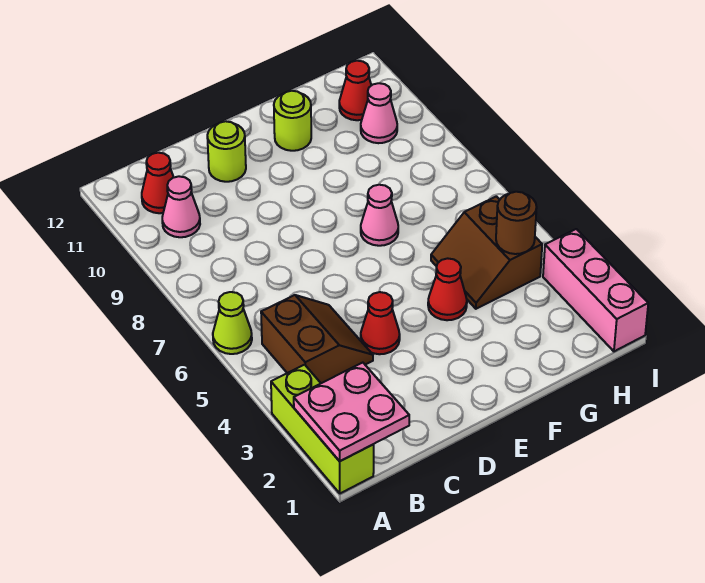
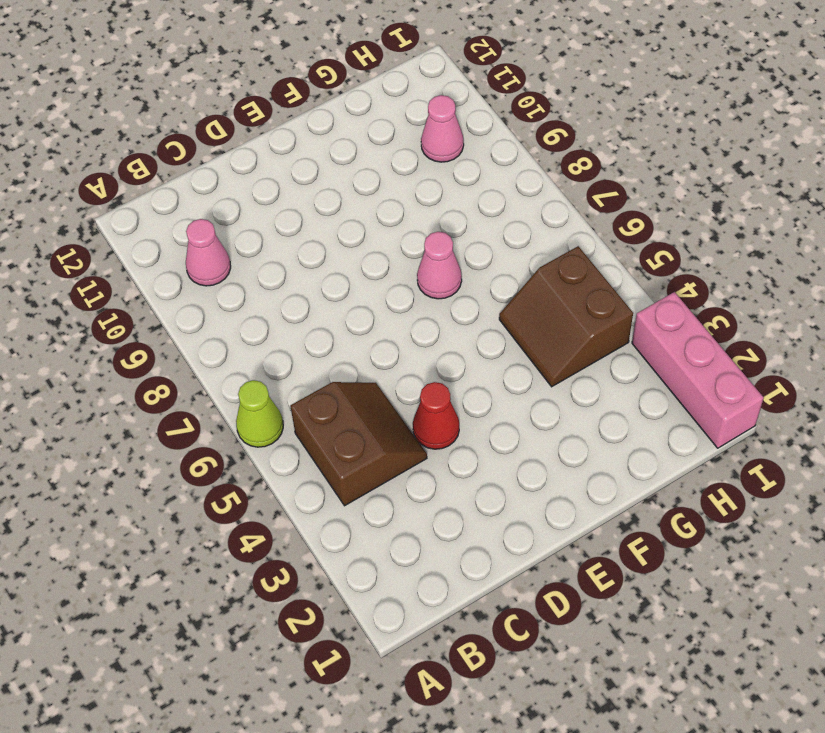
none -> lime brick A1:A3 level 1
none -> red cone B11 level 1
none -> lime round brick D11 level 1

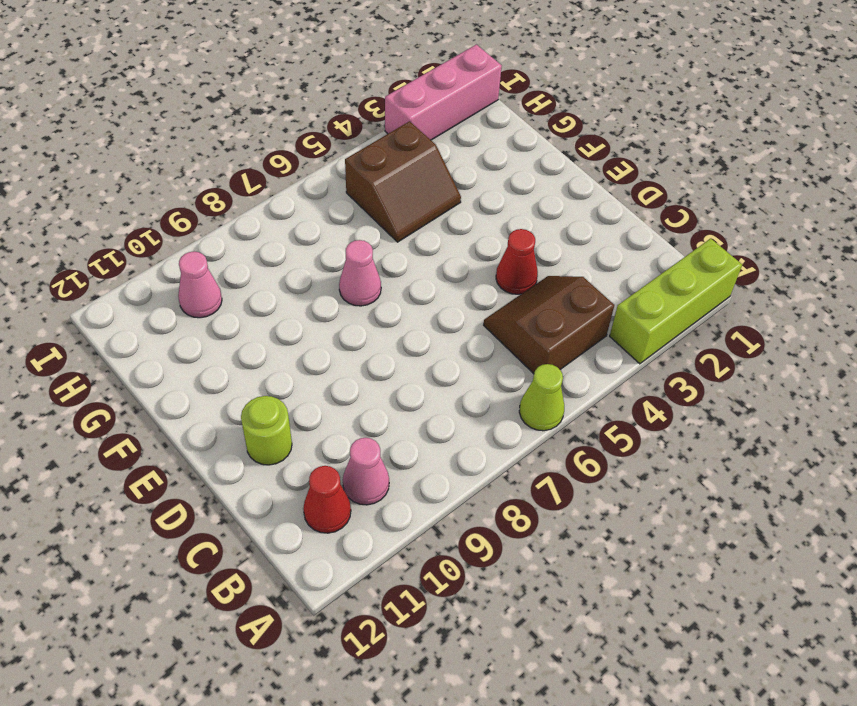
none -> red cone F4 level 1
none -> lime round brick F11 level 1
none -> red cone H11 level 1

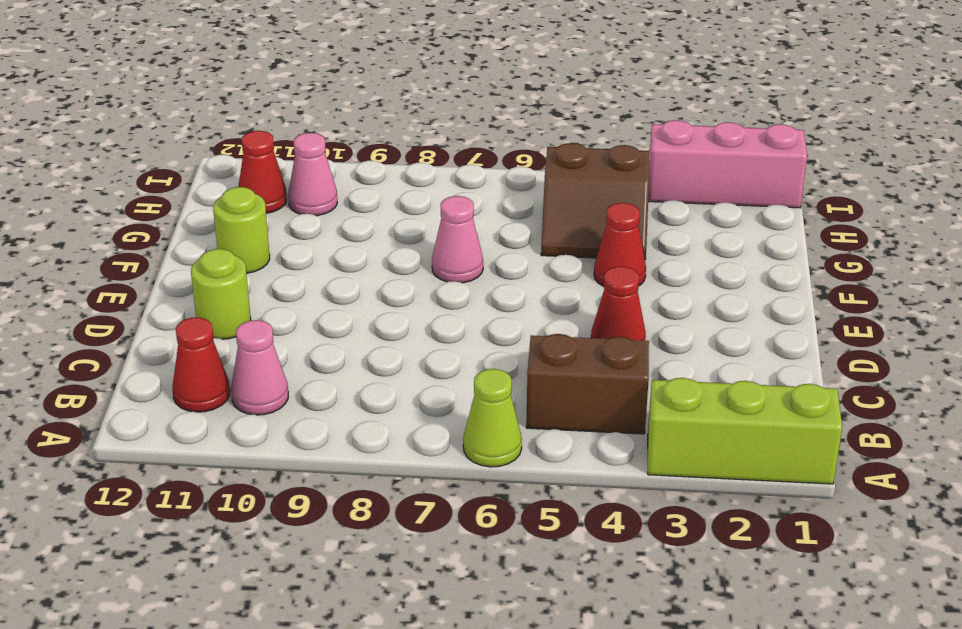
none -> pink plate A1:B2 level 2
none -> brown round brick H4 level 2

